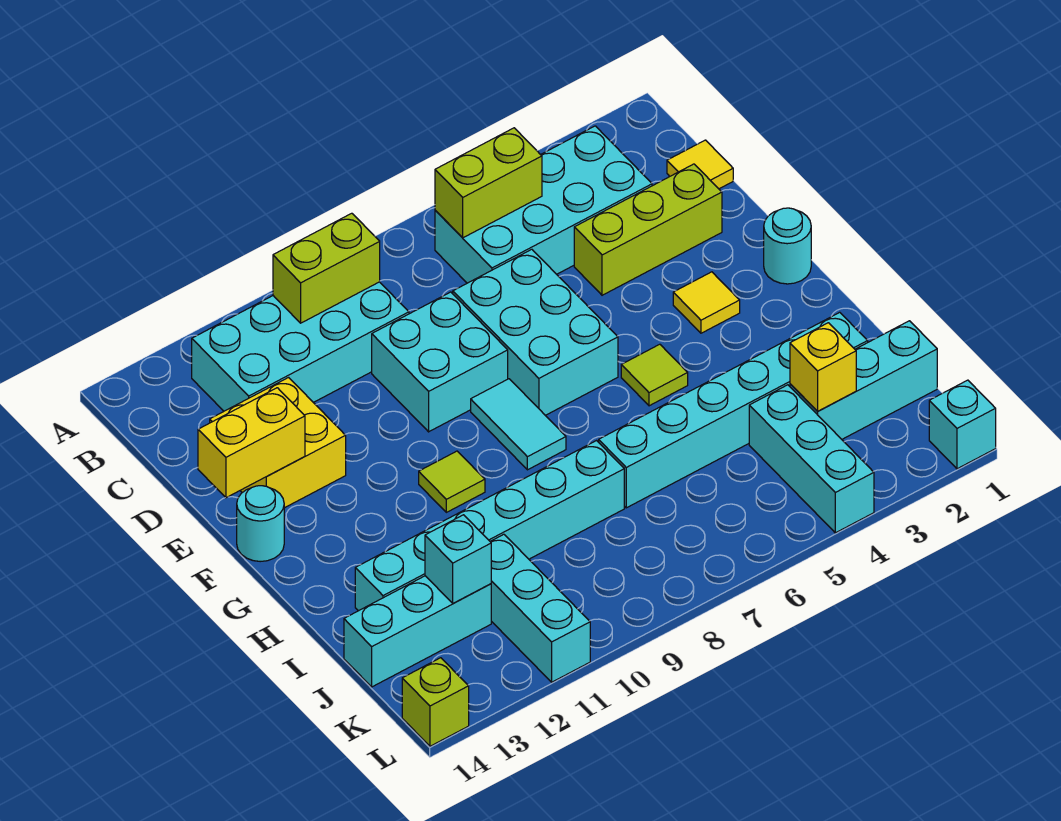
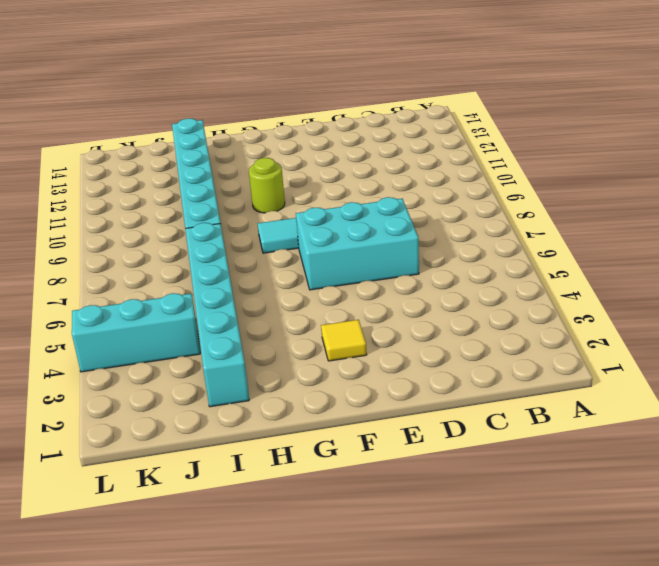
lime round brick G10 level 1 -> lime tile G10 level 1
none -> cyan brick B3:C6 level 1
none -> cyan brick B9:C12 level 1
none -> yellow tile C1 level 1

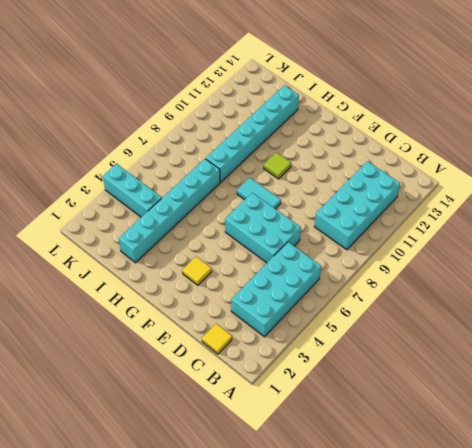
none -> lime brick D2:D4 level 1
none -> cyan brick D8:E9 level 1
none -> yellow brick D12:E13 level 1

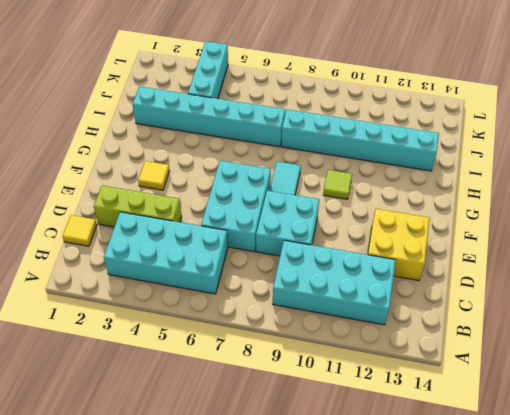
none -> cyan round brick F1 level 1
none -> cyan round brick F14 level 1
none -> lime tile G5 level 1

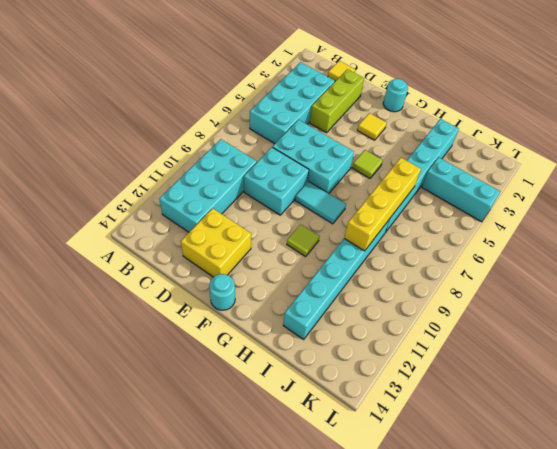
yellow brick I6:I9 level 2 -> none
none -> cyan brick J1:J3 level 1
none -> cyan brick J11:L11 level 1
none -> cyan brick J12:J14 level 1

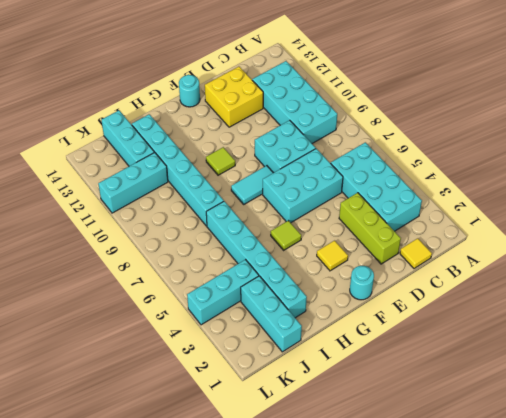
none -> cyan brick L1 level 1
none -> lime brick L14 level 1
none -> lime brick B5:B6 level 2

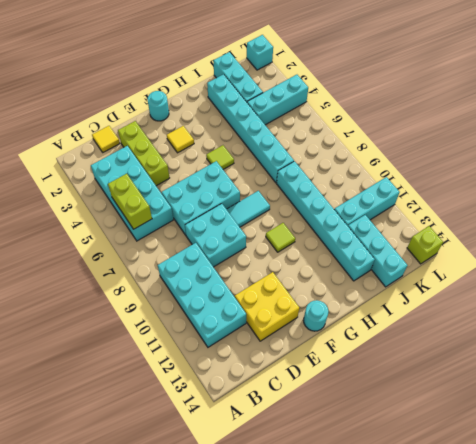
none -> lime brick B9:B10 level 2
none -> yellow brick E13:E14 level 2
none -> yellow brick J3 level 2

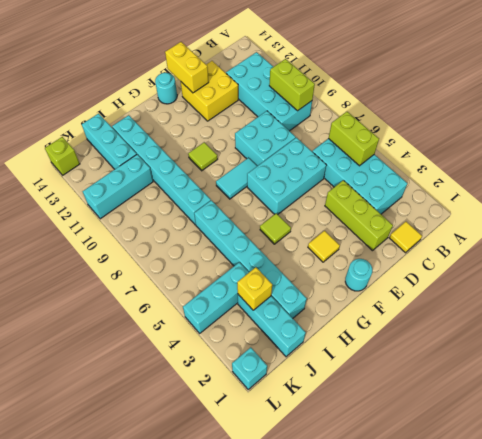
none -> cyan brick J12 level 2

